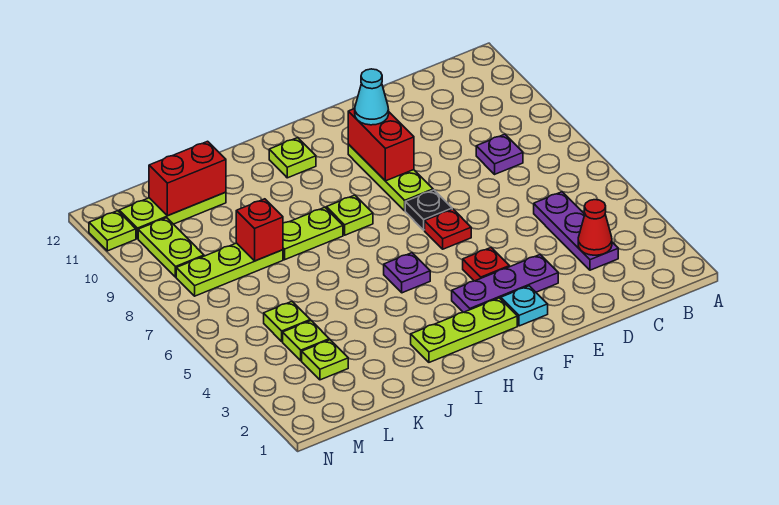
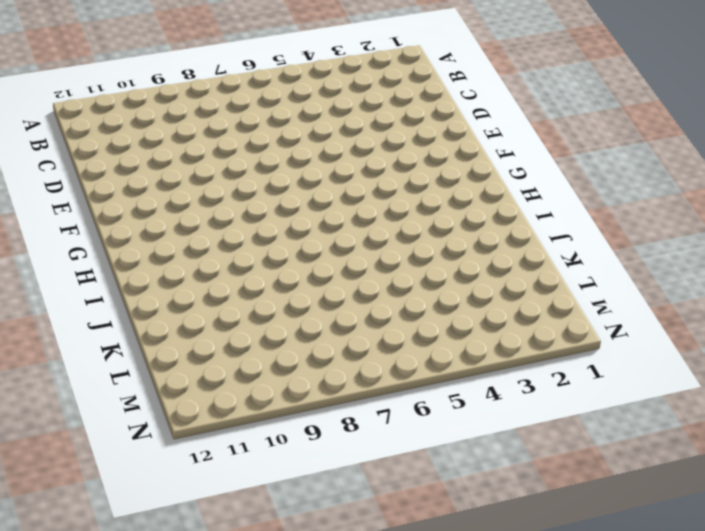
none -> purple plate C3:C5 level 1
none -> purple plate C8 level 1
none -> purple plate E3:G3 level 1

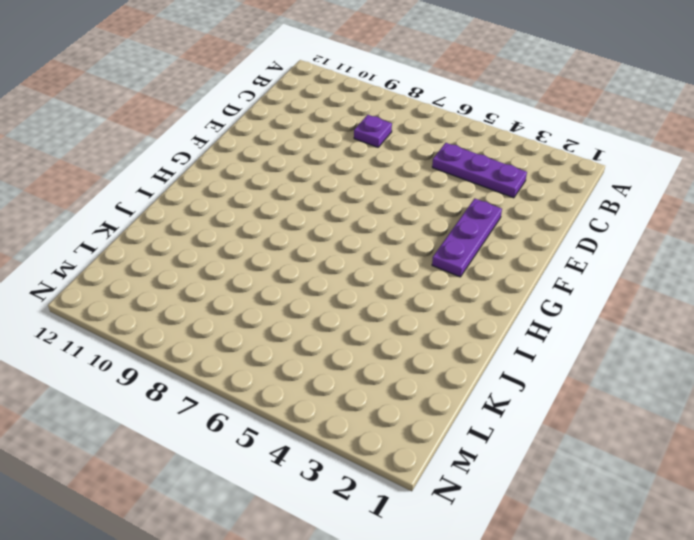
none -> cyan plate F2 level 1
none -> red plate F4 level 1
none -> red plate F6 level 1

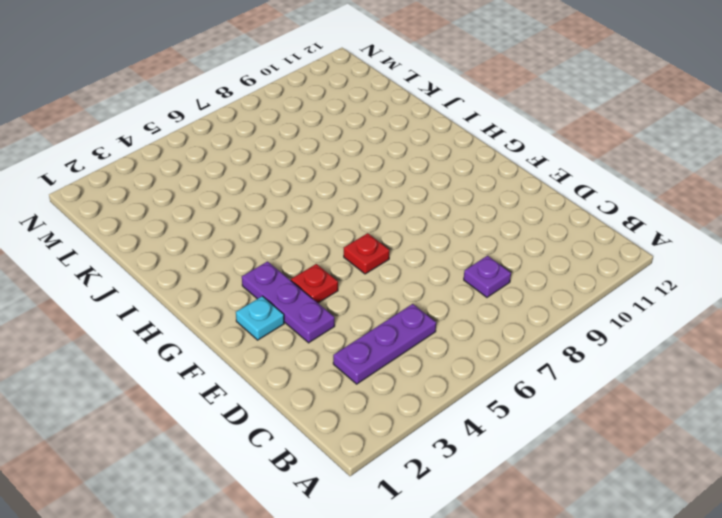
none -> black plate F7 level 1
none -> lime plate F8:F10 level 1
none -> lime plate G2:I2 level 1

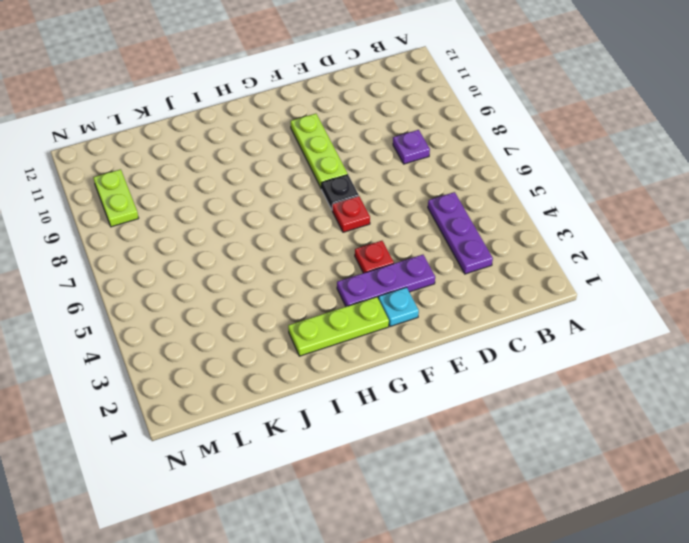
none -> purple plate H5 level 1
none -> lime plate H8 level 1
none -> lime plate H11 level 1

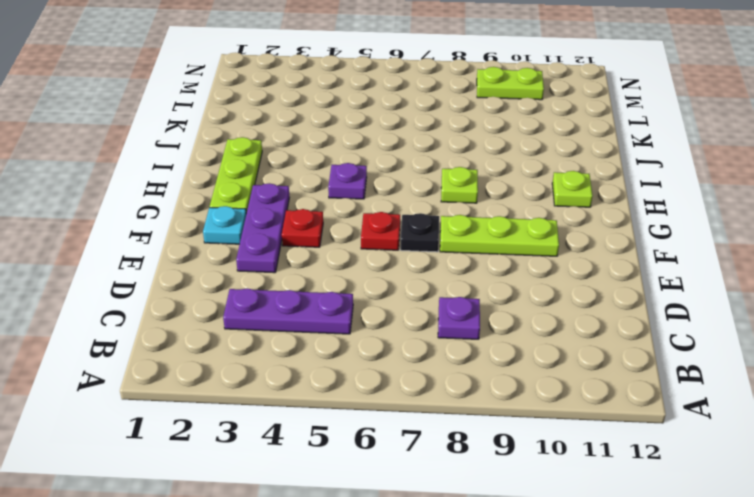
none -> lime plate I8:J8 level 1
none -> lime plate K8:M8 level 1
none -> lime plate K11:M11 level 1

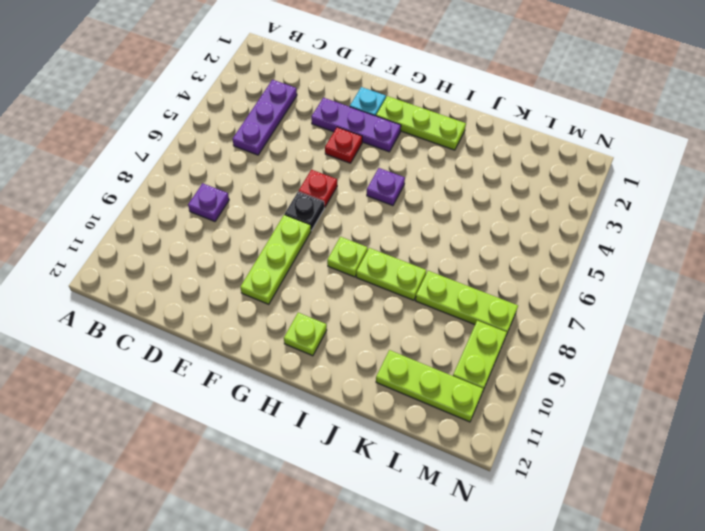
none -> lime plate L3 level 1
none -> lime plate L4 level 1
none -> lime plate L5 level 1

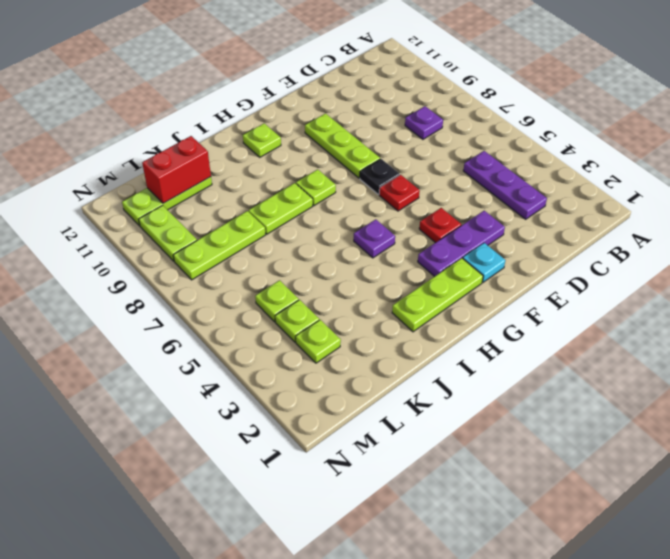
none -> lime plate N11 level 1
none -> red cone C3 level 2
none -> red brick F9:F10 level 2

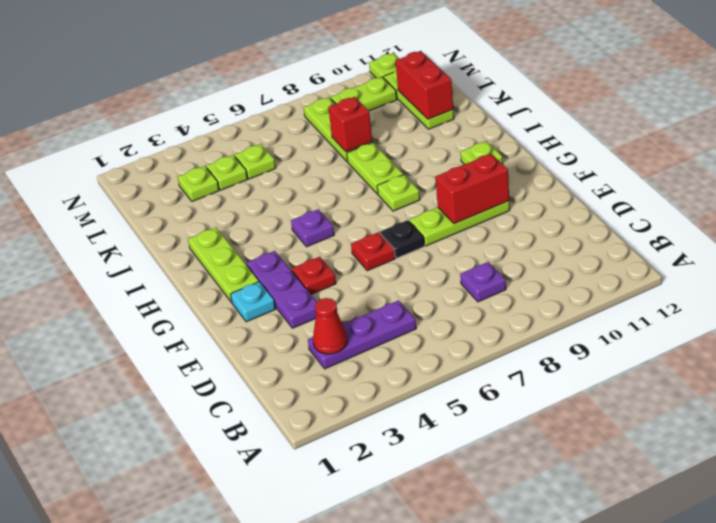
none -> cyan cone F10 level 3

